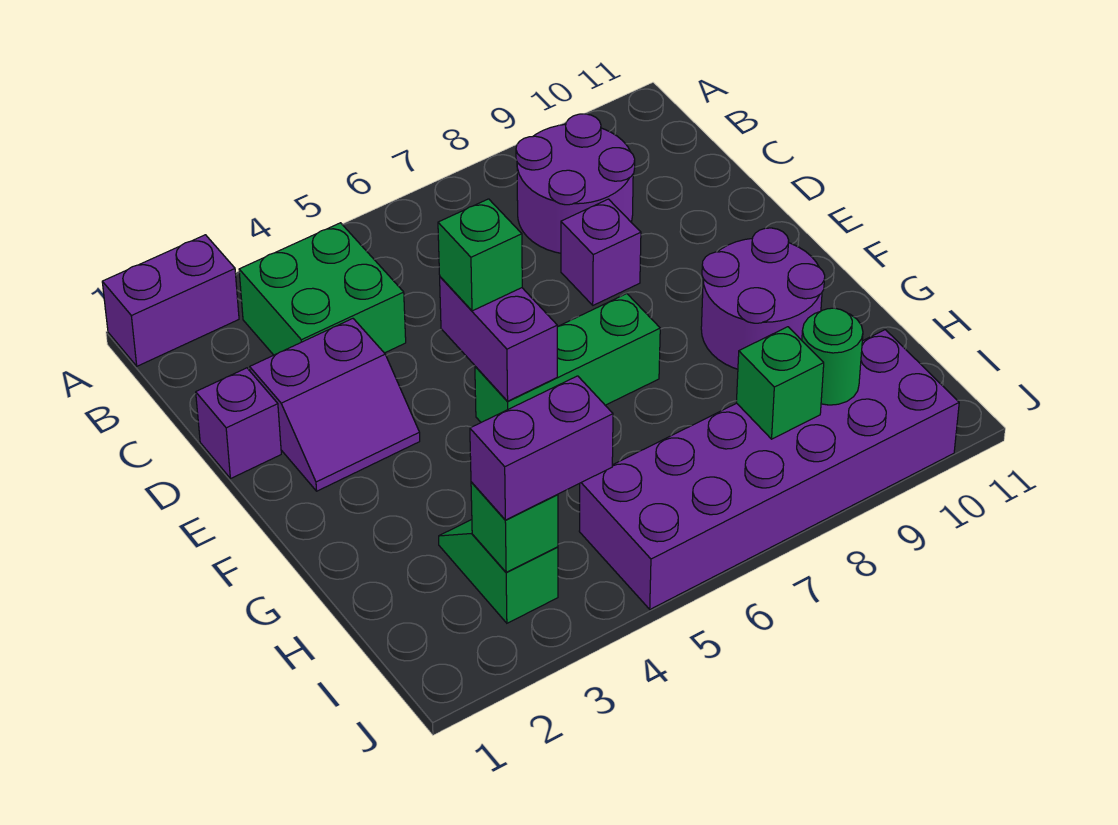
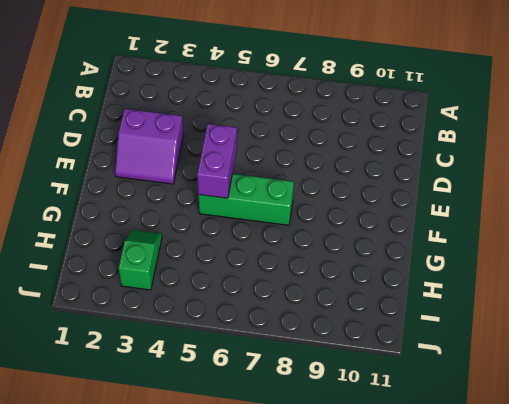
none -> purple brick A1:A2 level 1
none -> green brick B3:C4 level 1
none -> purple round brick B8:C9 level 1

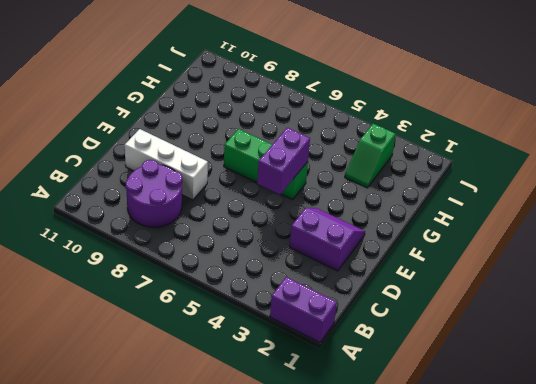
white brick D8:D10 level 1 -> purple brick D8 level 1
none -> green brick B3:C4 level 1
none -> purple brick D1 level 1
none -> purple round brick F9:G10 level 1

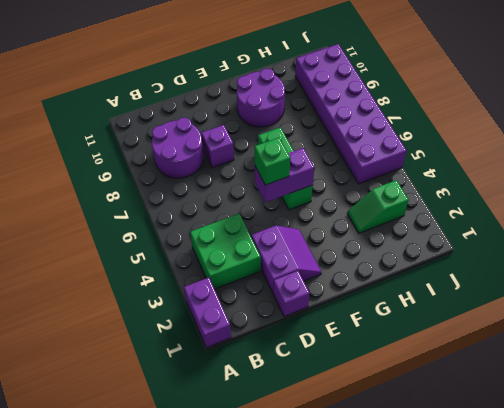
none -> green brick I3 level 2
none -> green brick I8 level 2
none -> green round brick I9 level 2

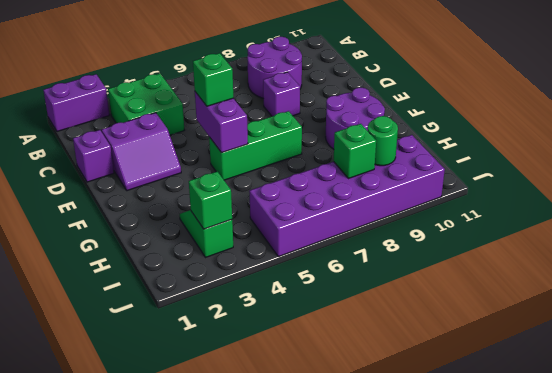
none -> purple brick I3:I4 level 3

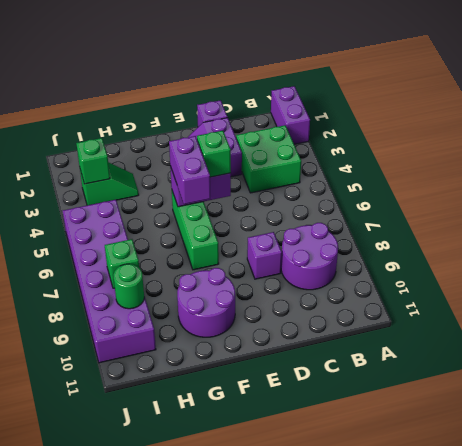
purple brick F5:F6 level 3 -> purple brick I3:I4 level 3

